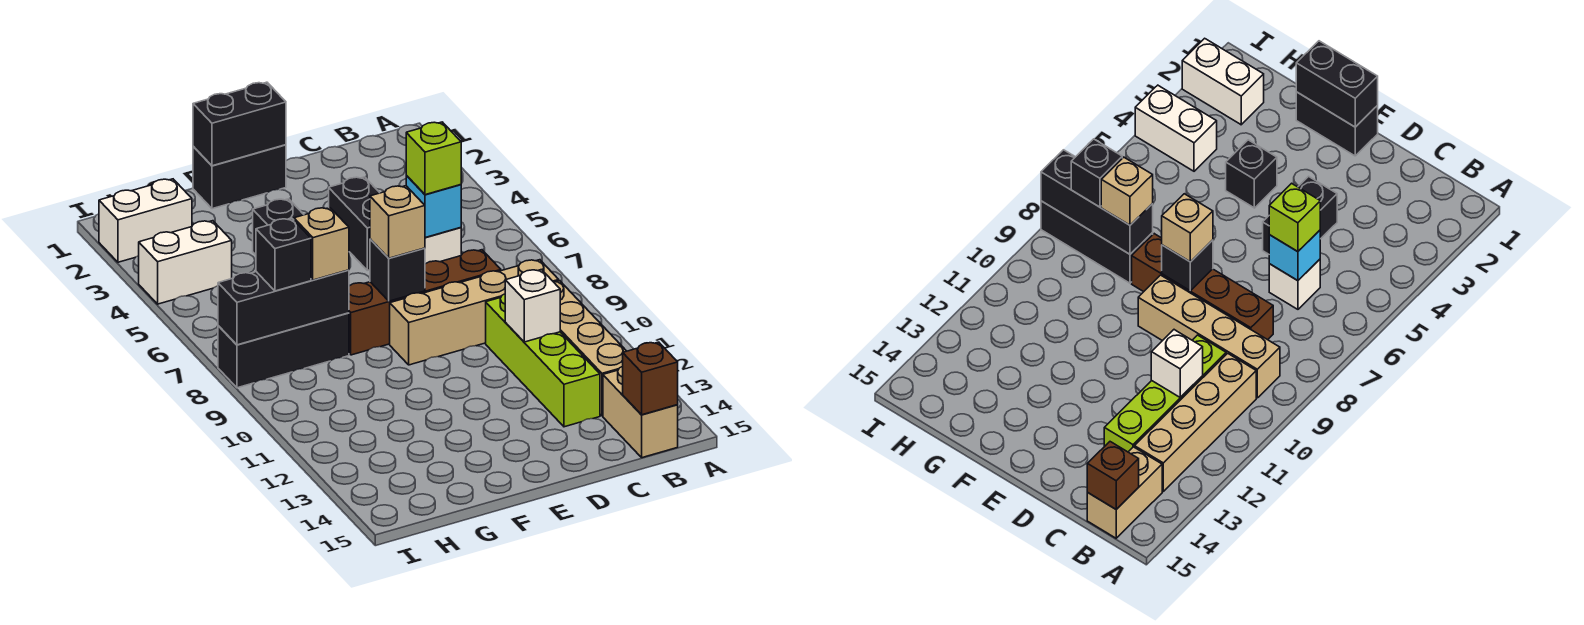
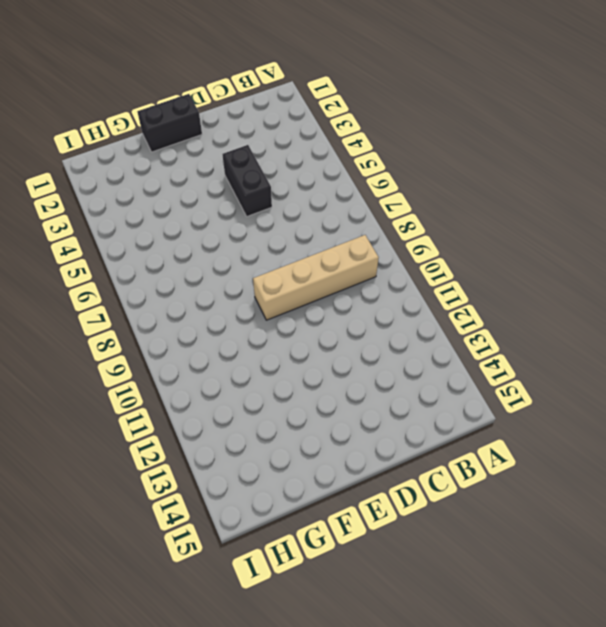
none -> tan brick B10:B13 level 1
none -> tan brick B14:B15 level 1
none -> white brick C6 level 1

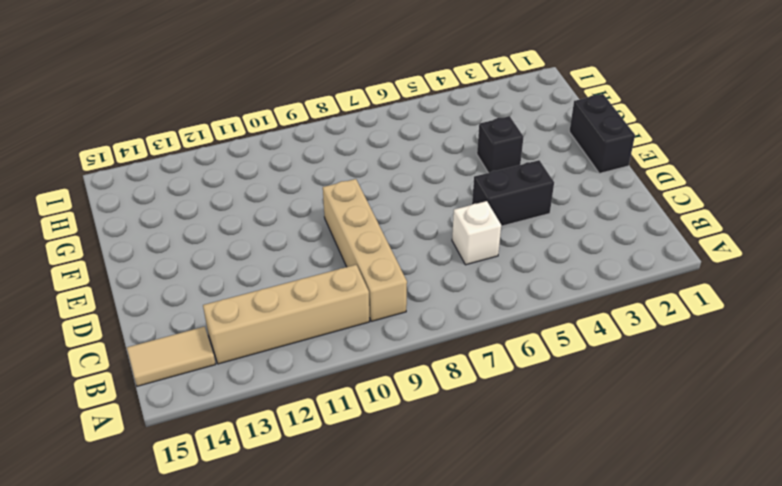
tan tile B14:B15 level 1 -> tan brick B14:B15 level 1
none -> brown brick C8:F8 level 1
none -> lime brick C10:C13 level 1
none -> black brick G8:I8 level 1

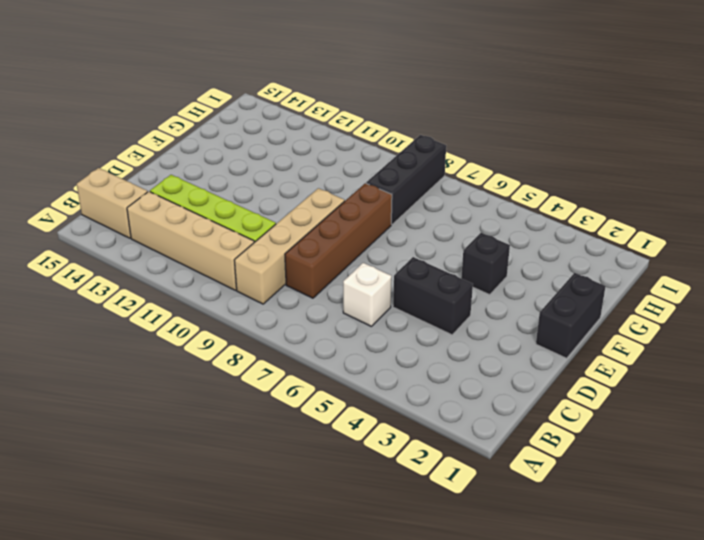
none -> white brick H2:I2 level 1
none -> white brick H4:I4 level 1
none -> brown brick B15 level 2

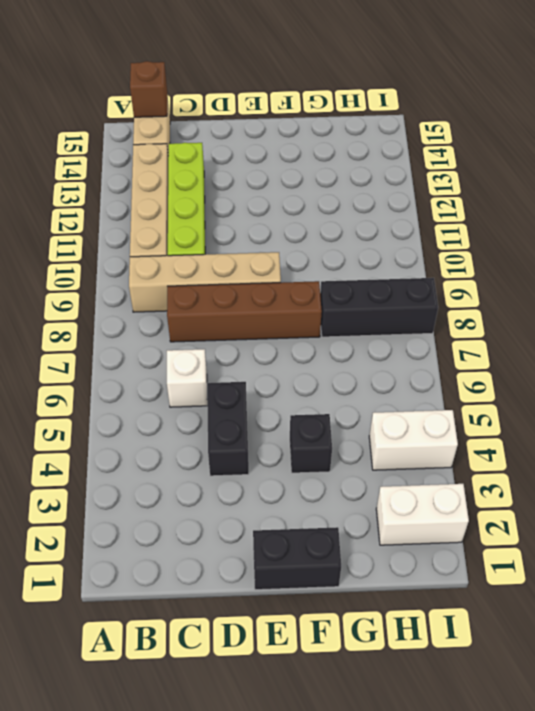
none -> cyan brick C6 level 2
none -> white brick C11 level 2
none -> black brick E1:F1 level 2

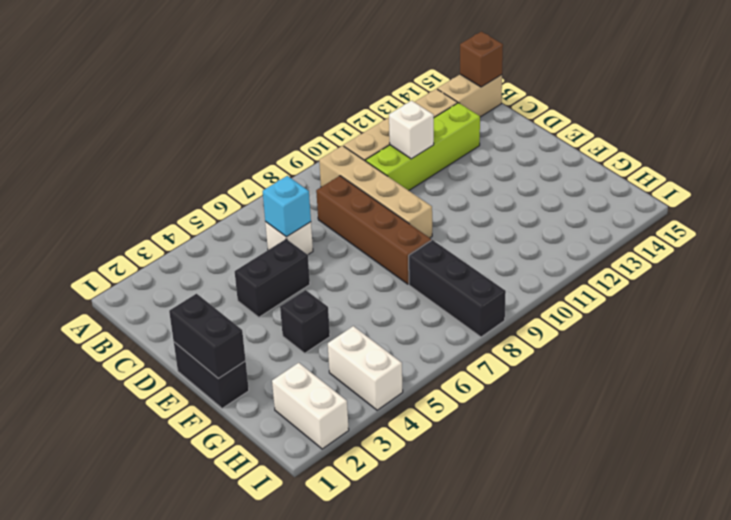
none -> black brick E8 level 2
none -> black brick G8:I8 level 2
none -> lime brick C6 level 3

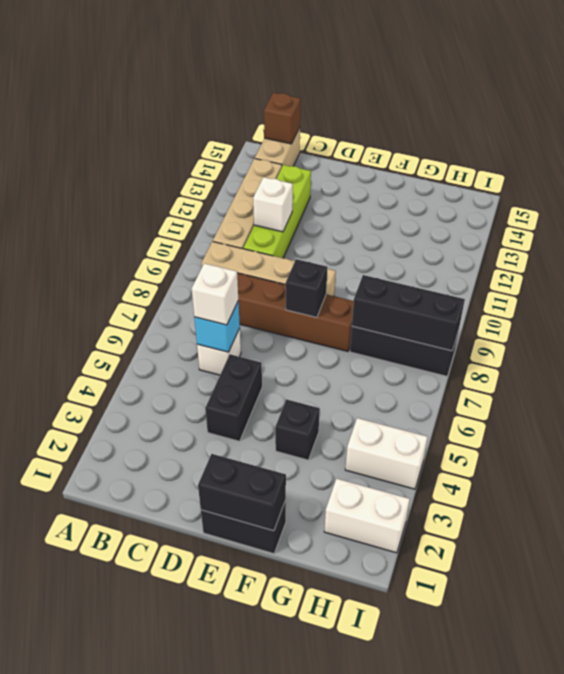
white brick C6 level 3 -> lime brick C6 level 3
none -> tan brick E8 level 3
none -> tan brick G8 level 3
none -> black brick H8 level 3

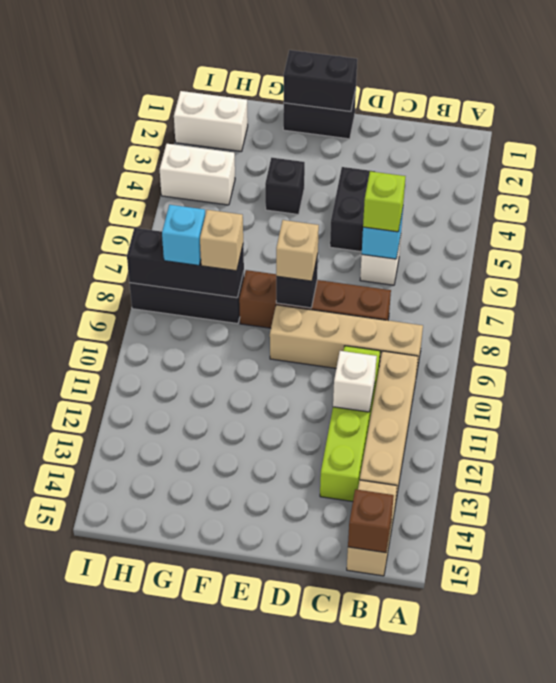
cyan brick H8 level 3 -> black brick H8 level 3

